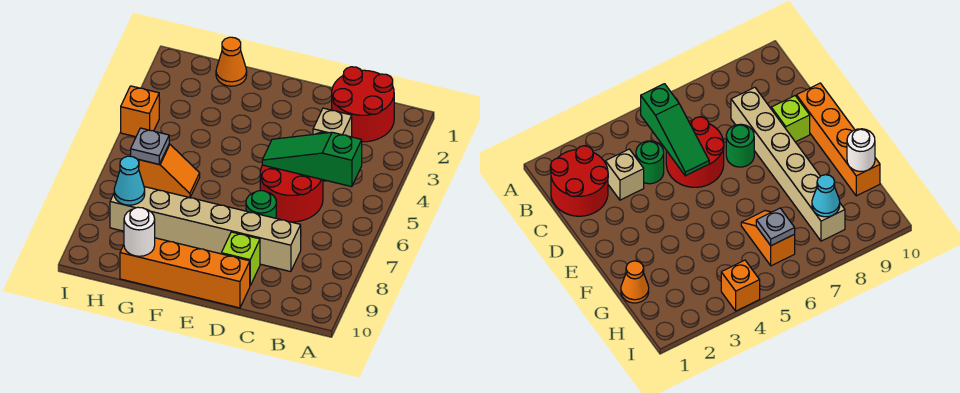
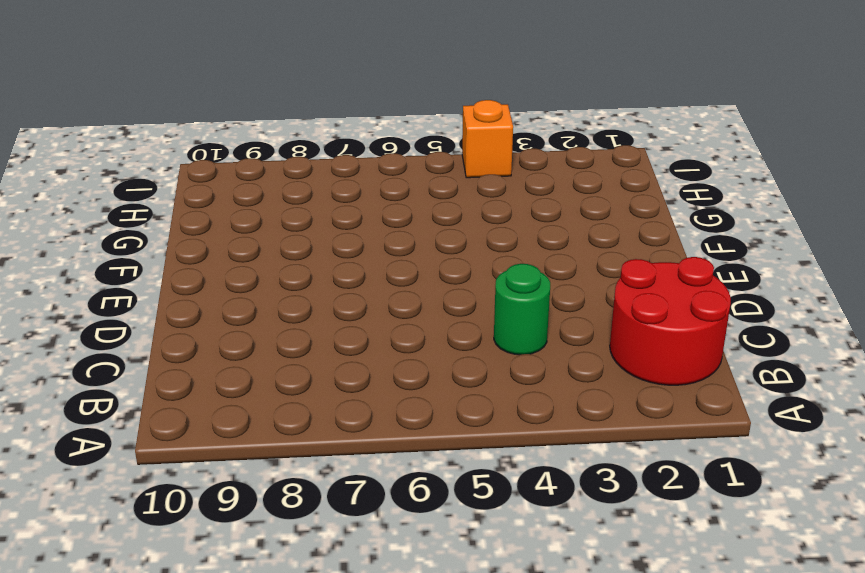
none -> tan brick C3 level 1
none -> red round brick C5:D6 level 1
none -> tan brick C8:H8 level 1

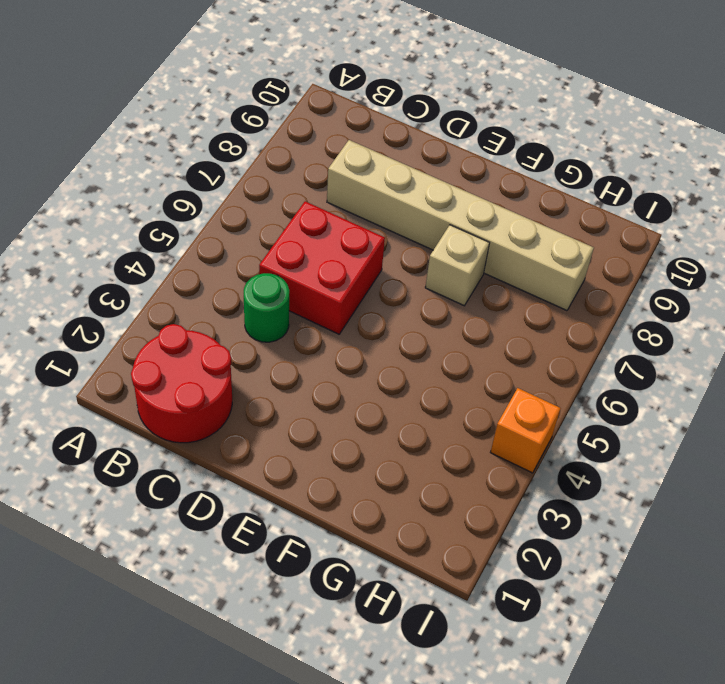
red brick C5:D6 level 1 -> red round brick C5:D6 level 1
tan brick F7 level 1 -> tan brick C3 level 1
none -> green round brick D7 level 1
none -> lime brick D9 level 1
none -> orange brick D10:G10 level 1

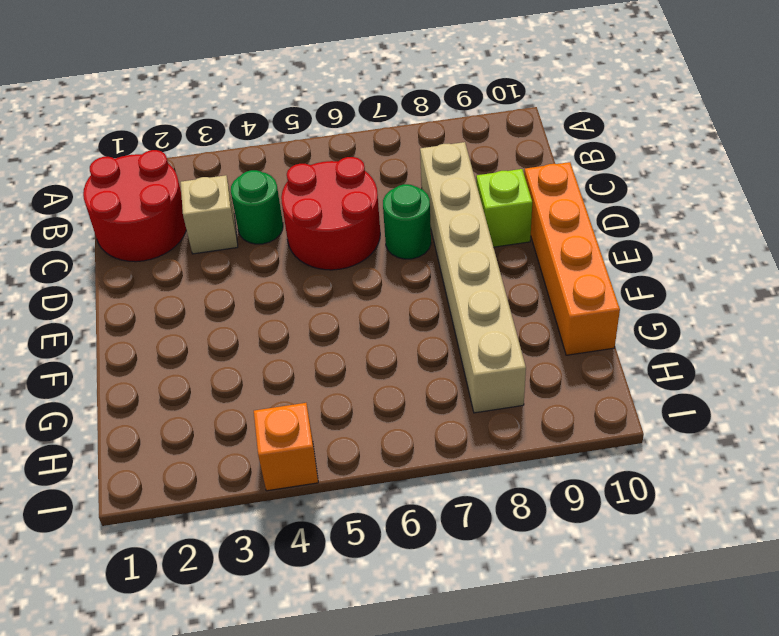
none -> orange cone G1 level 1
none -> orange slope G6:H6 level 1 top H
none -> green slope B5:D5 level 2 top B

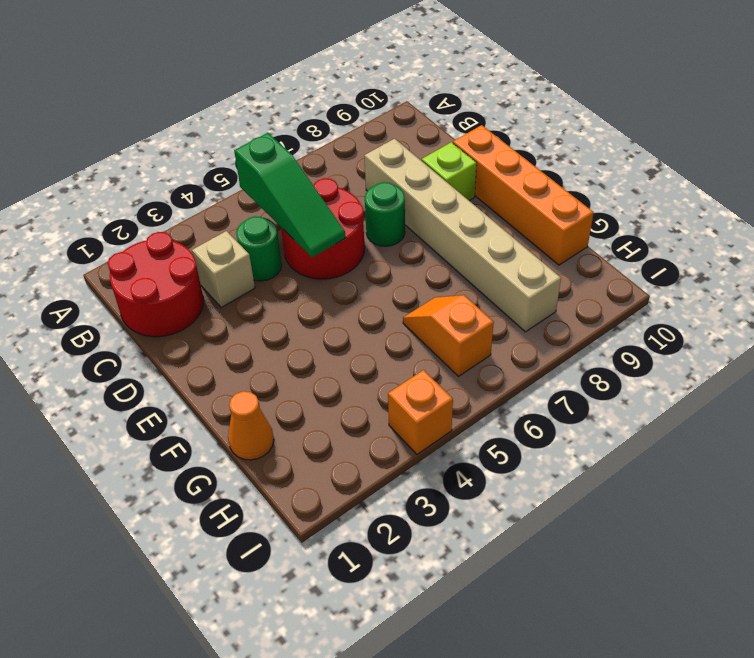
none -> white round brick G10 level 2
none -> grey plate H6 level 2
none -> cyan cone H8 level 2

